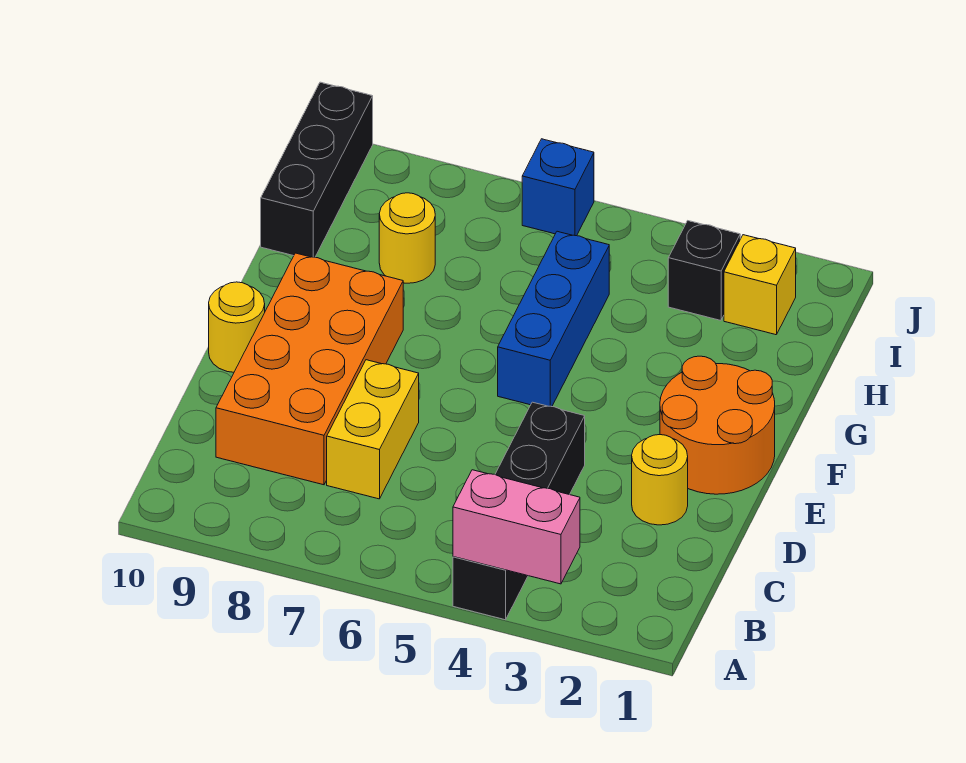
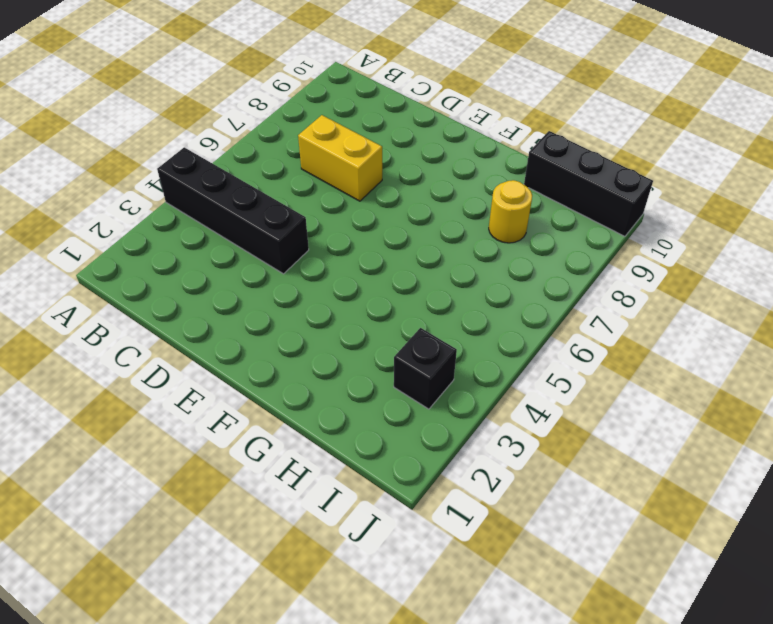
none -> orange brick C8:F9 level 1
none -> yellow round brick D2 level 1
none -> orange round brick E1:F2 level 1

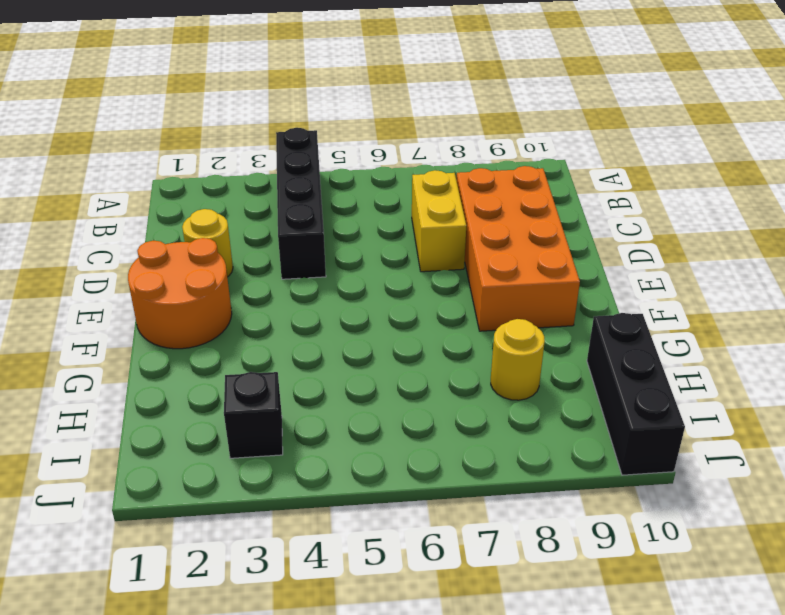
none -> yellow round brick E10 level 1
none -> blue brick F5:H5 level 1
none -> yellow brick I2 level 1

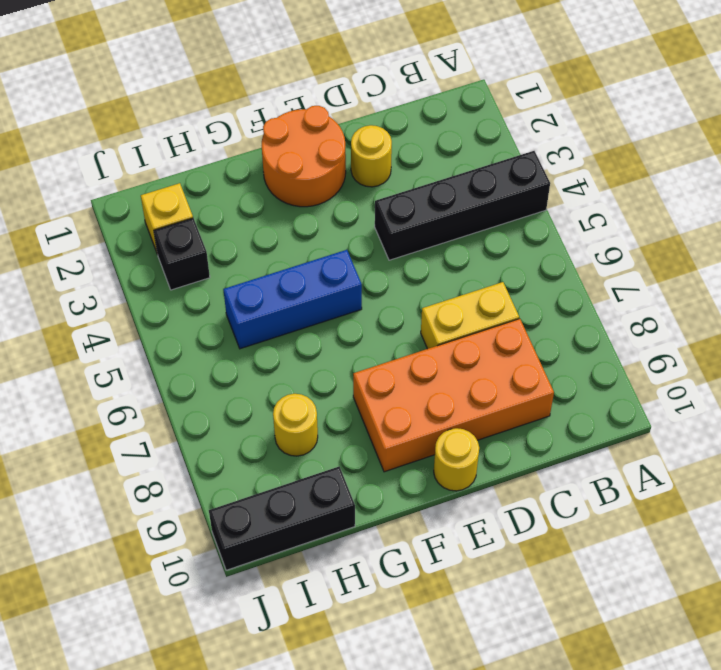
none -> blue brick J6 level 1
none -> pink brick A3:A4 level 2

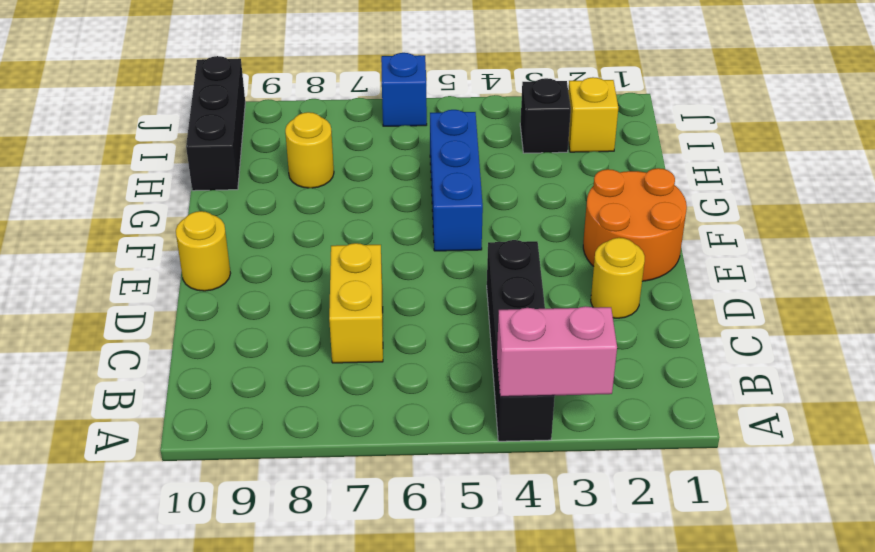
none -> orange brick C8:F9 level 1

